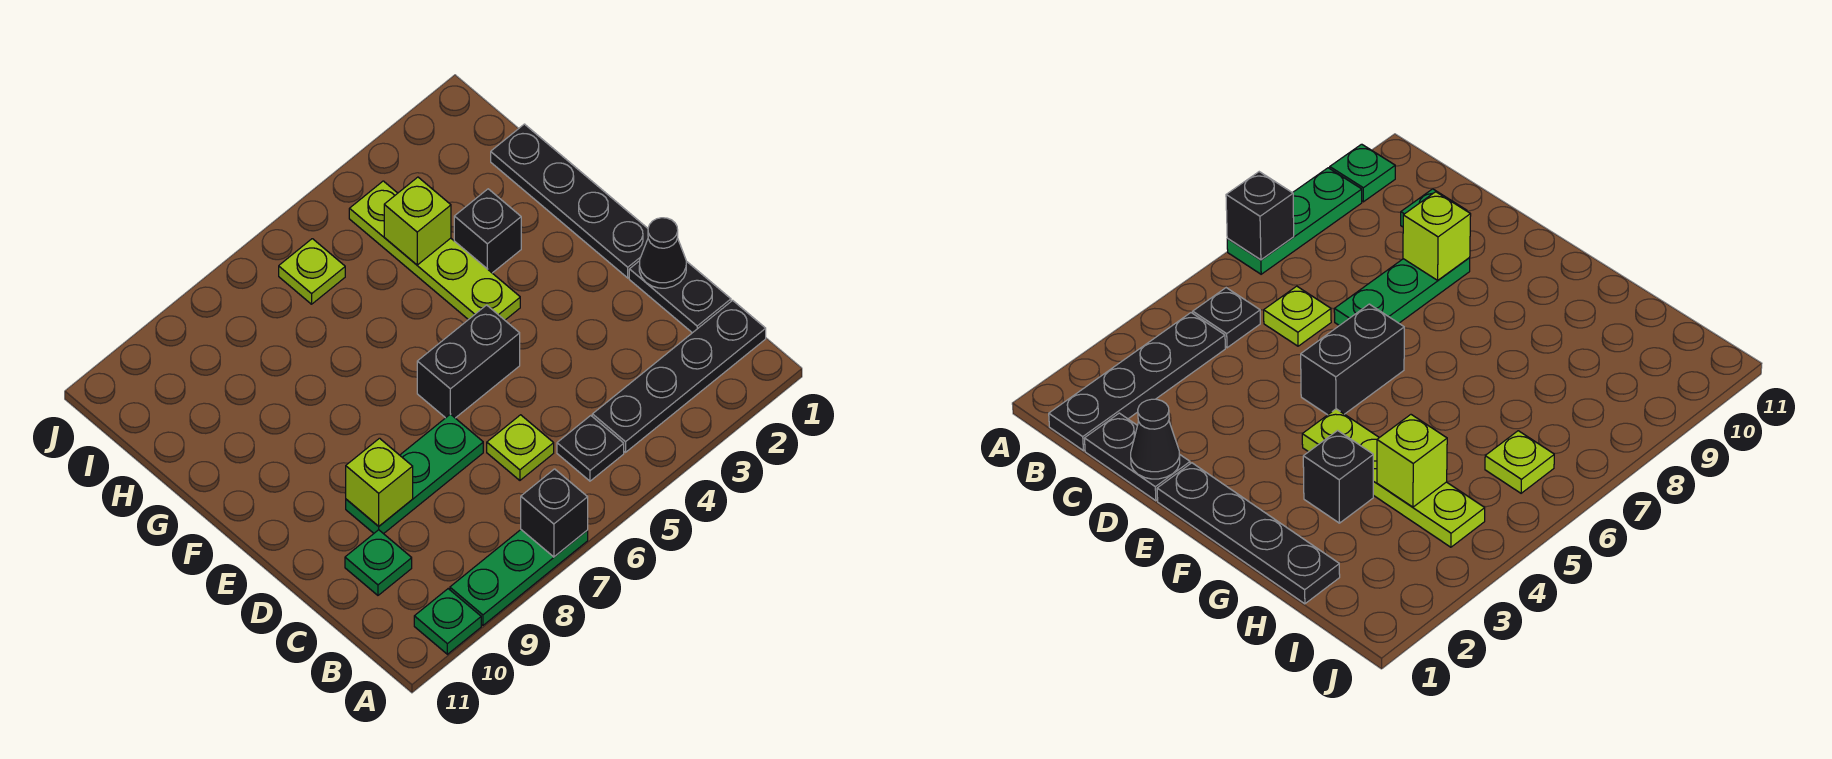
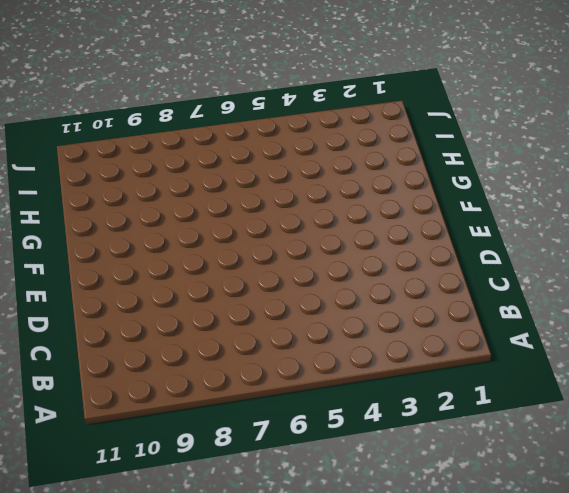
none -> green plate A7:A9 level 1
none -> green plate A10 level 1
none -> black plate B1:B4 level 1

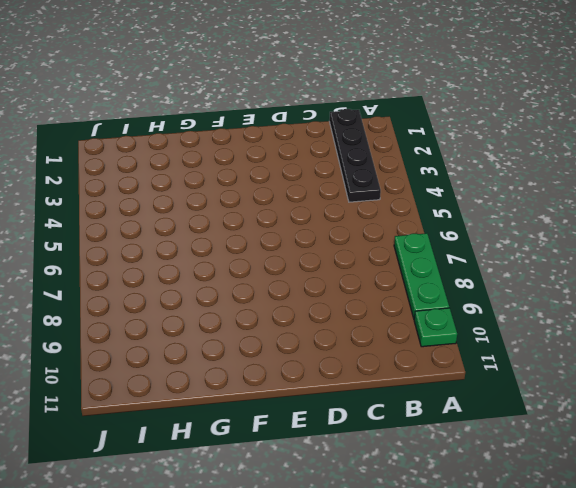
none -> black plate B5 level 1
none -> black plate C1:D1 level 1
none -> lime plate C6 level 1

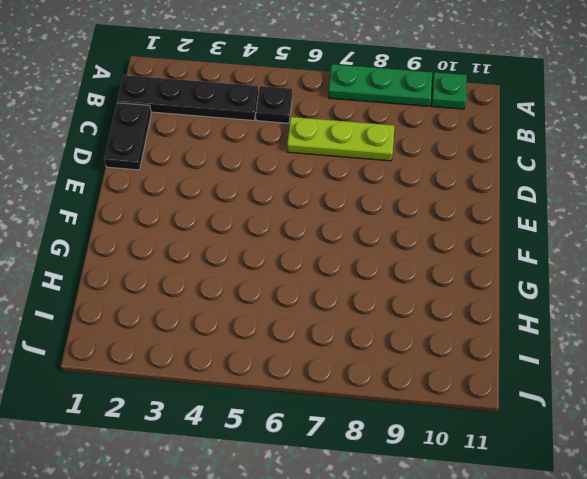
lime plate C6:C8 level 1 -> lime plate C6 level 1
none -> green plate C10 level 1
none -> green plate D7:D9 level 1
none -> black plate E1:H1 level 1

